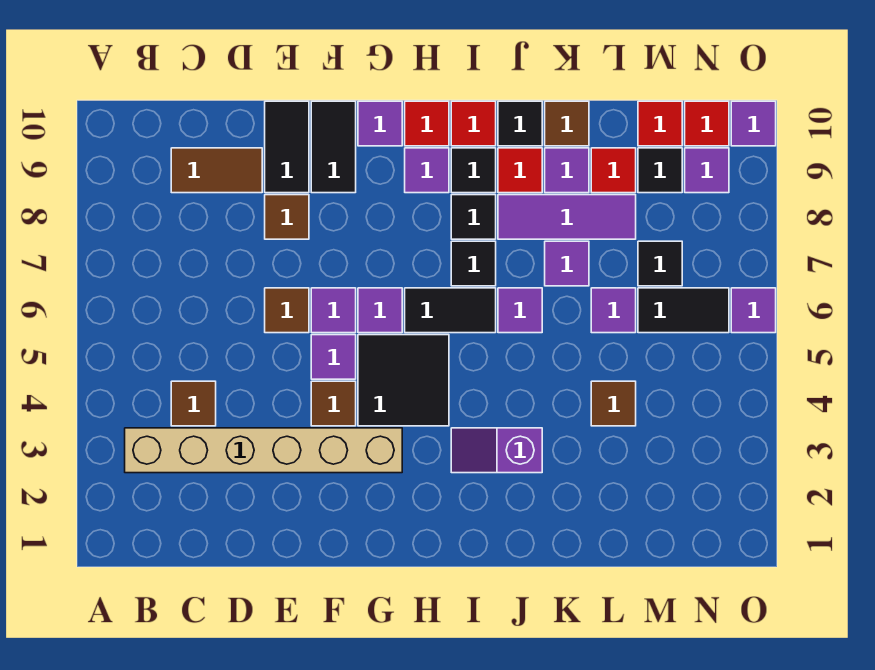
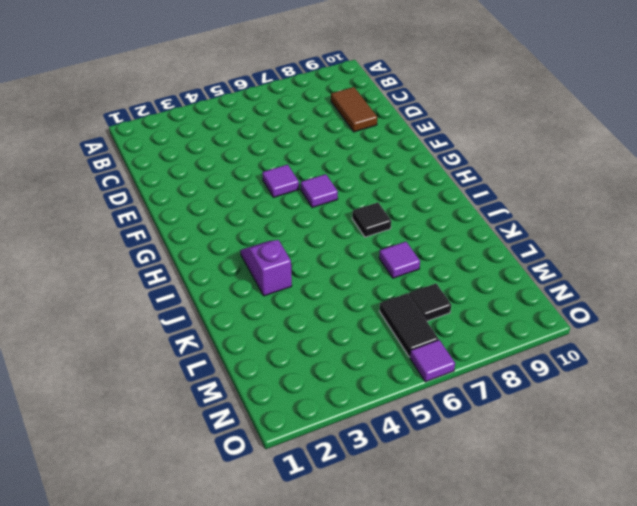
none -> tan brick B3:G3 level 1
none -> brown tile C4 level 1
none -> brown tile E6 level 1
none -> brown tile E8 level 1

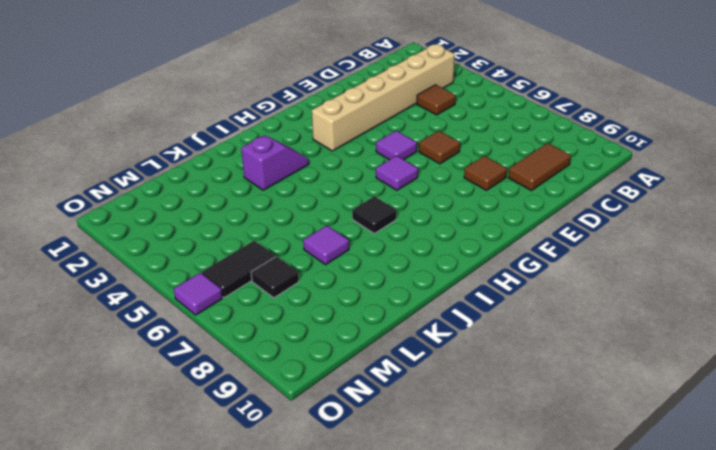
none -> black tile E9:E10 level 1
none -> brown tile F4 level 1
none -> purple tile F6 level 1
none -> black tile F9:F10 level 1

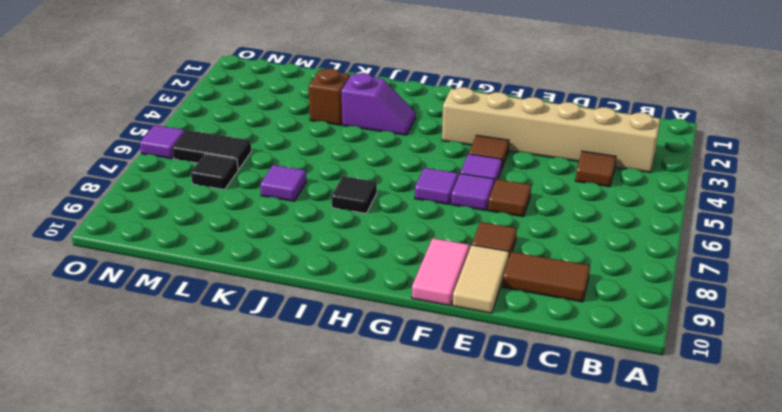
tan tile E9:E10 level 1 -> black tile E9:E10 level 1
pink tile F9:F10 level 1 -> black tile F9:F10 level 1
brown brick K3 level 1 -> none
none -> black tile G4:H5 level 1
none -> purple tile G10 level 1
none -> black tile H6:I6 level 1
none -> purple tile H9 level 1

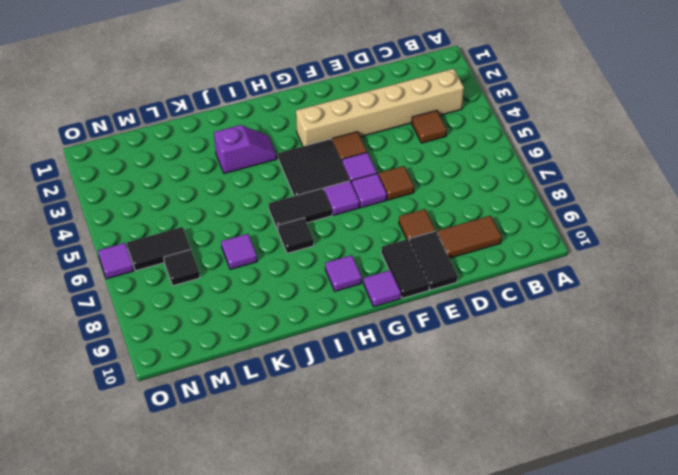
none -> red tile H10 level 1
none -> black tile I8 level 1
none -> black tile I9 level 1
none -> red tile I10 level 1

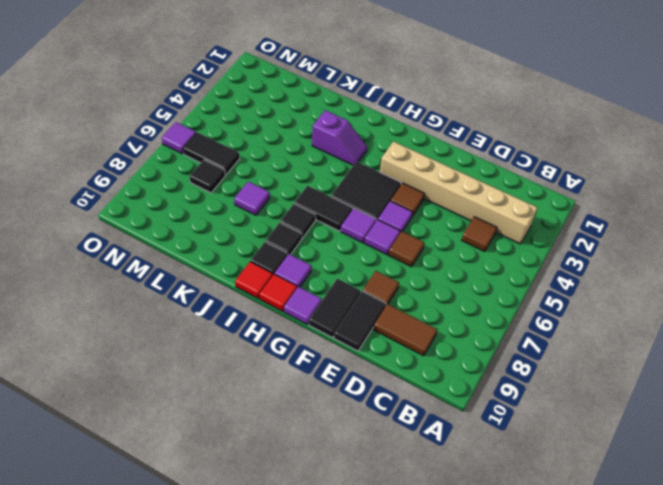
none -> purple tile J6 level 1
none -> purple tile J8:L8 level 1
none -> red tile J9 level 1
none -> black tile J10 level 1

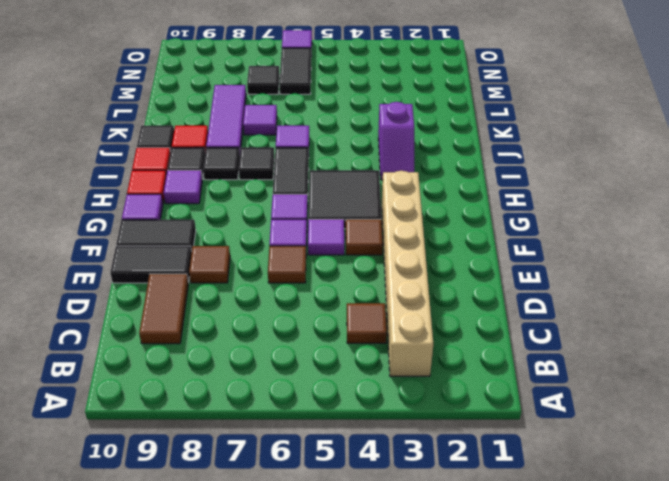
none -> purple tile K9 level 1
none -> brown tile K10 level 1
none -> brown tile L4 level 1
none -> purple tile L6 level 1

